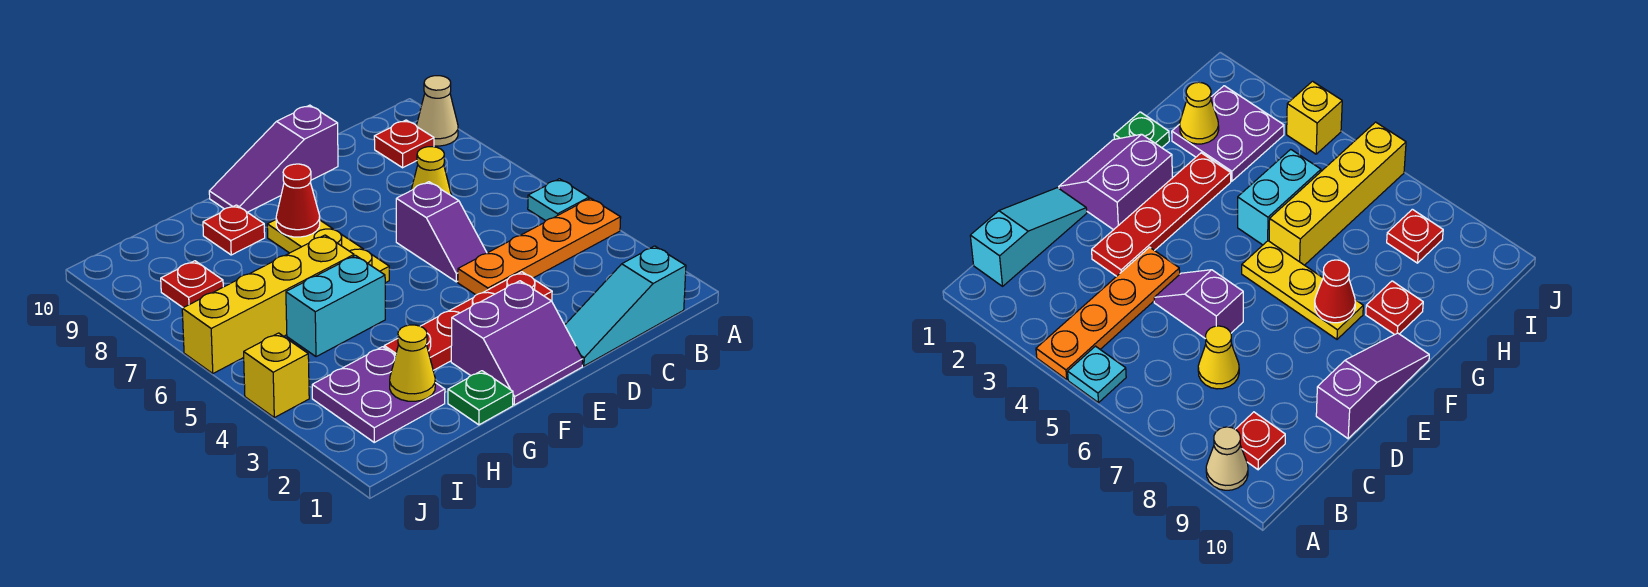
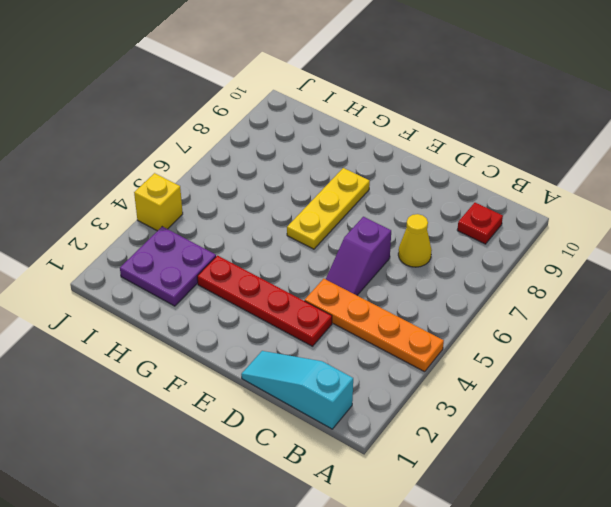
none -> cyan plate A5 level 1
none -> tan cone A9 level 1
none -> purple slope D10:F10 level 1 top D

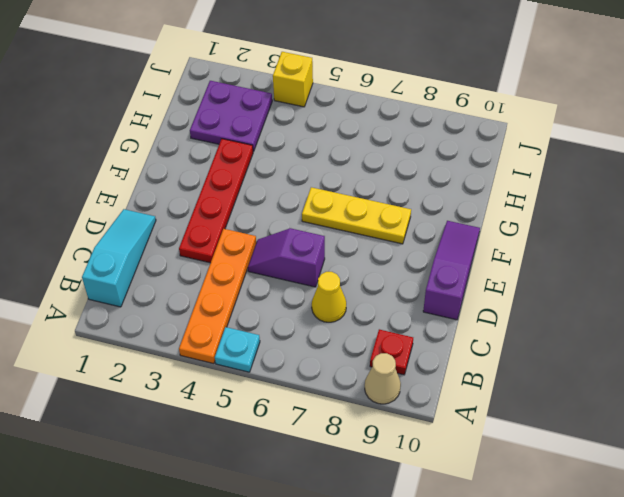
none -> purple slope E1:F2 level 1 top 2
none -> green plate G1 level 1
none -> cyan brick G5:H5 level 1

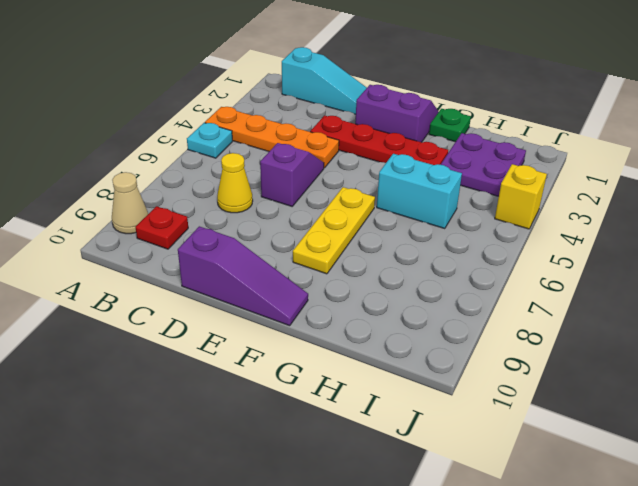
none -> yellow brick G6:J6 level 1
none -> red plate G9 level 1
none -> red plate I8 level 1

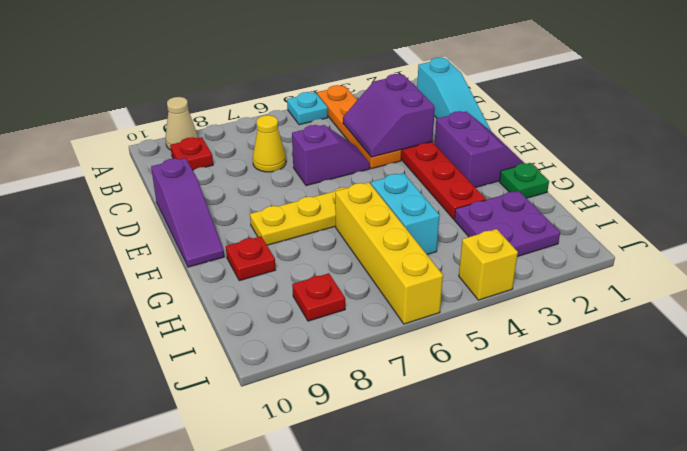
purple slope C3:D4 level 2 top 3 -> none
none -> red cone F8 level 2
none -> yellow cone H2 level 2

